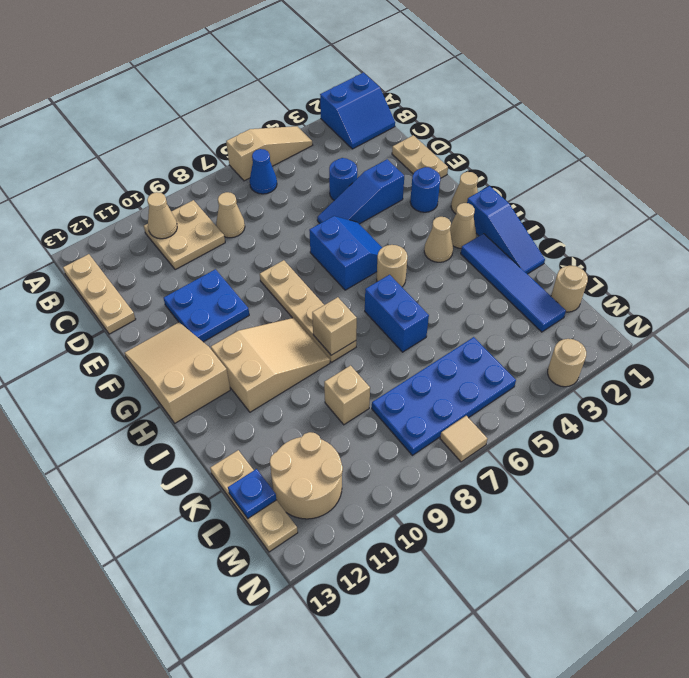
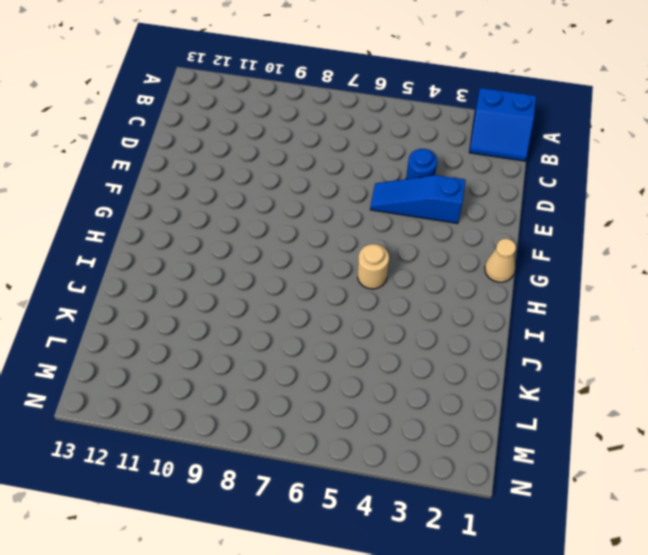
none -> tan slope A4:A6 level 1 top 6
none -> blue cone B6 level 1
none -> tan plate B9:C10 level 1
none -> tan plate B13:D13 level 1

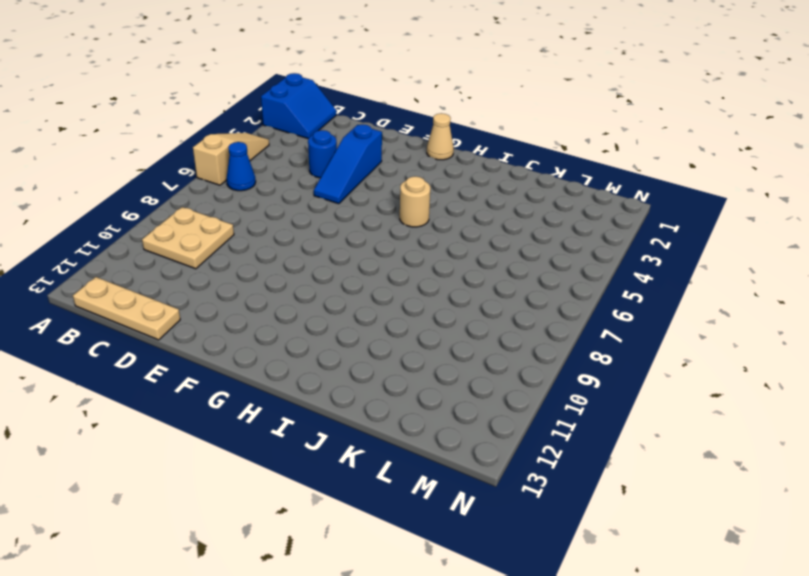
none -> tan cone C8 level 1
none -> tan plate D1:E1 level 1
none -> blue plate E10:F11 level 1
none -> blue round brick F2 level 1

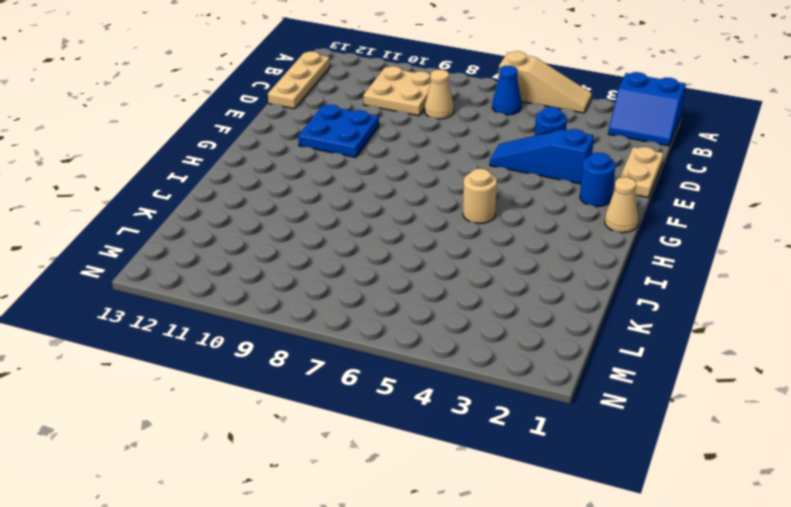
none -> blue slope F5:G6 level 1 top 6
none -> tan plate F8:I8 level 1
none -> tan slope F12:H13 level 1 top H
none -> blue slope H1:J1 level 1 top H

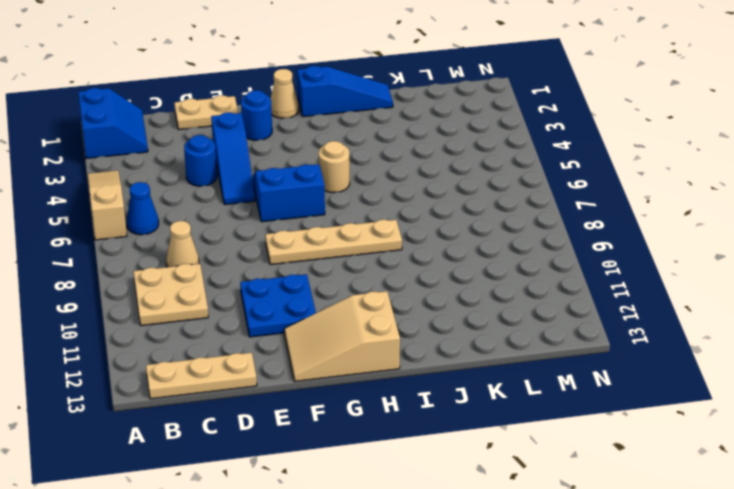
none -> tan cone H2 level 1
none -> tan cone H3 level 1
none -> tan slope H9:I11 level 1 top 11
none -> blue tile I2:L2 level 1

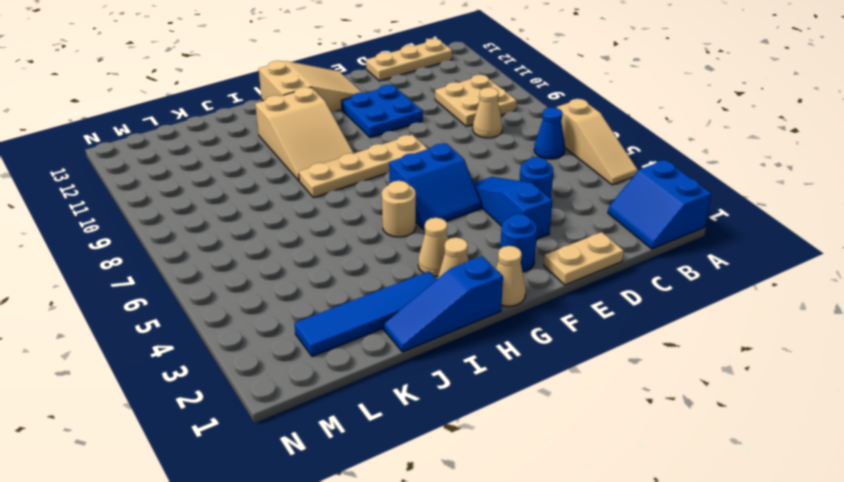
none -> blue brick I6:J6 level 1
none -> tan brick K9 level 1
none -> tan plate K13:M13 level 1
none -> tan round brick L1 level 1

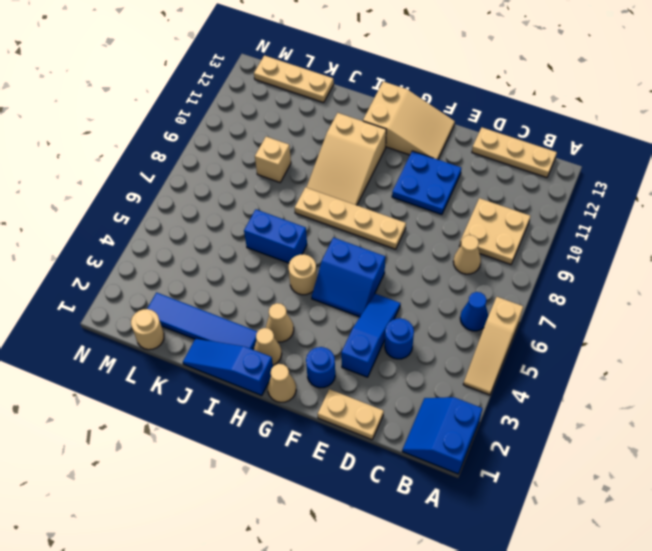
none -> blue plate L5:M8 level 1
none -> tan round brick L11:M12 level 1
none -> tan round brick N3 level 1
none -> tan tile N7 level 1

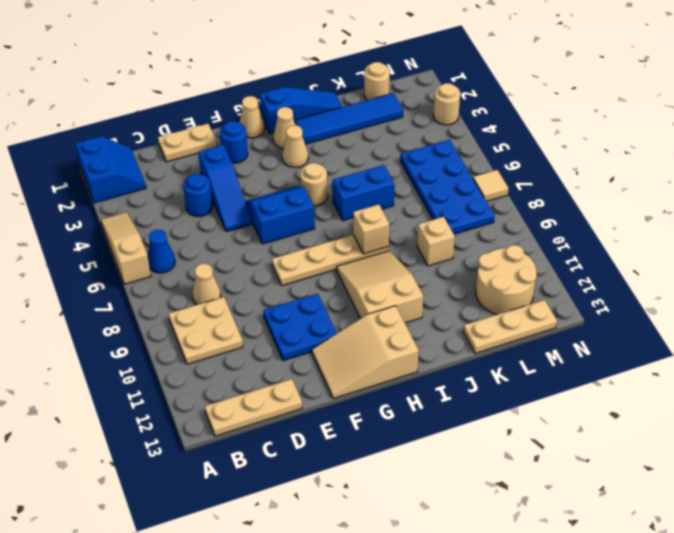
none -> tan cone B10 level 2
none -> blue plate L13 level 2

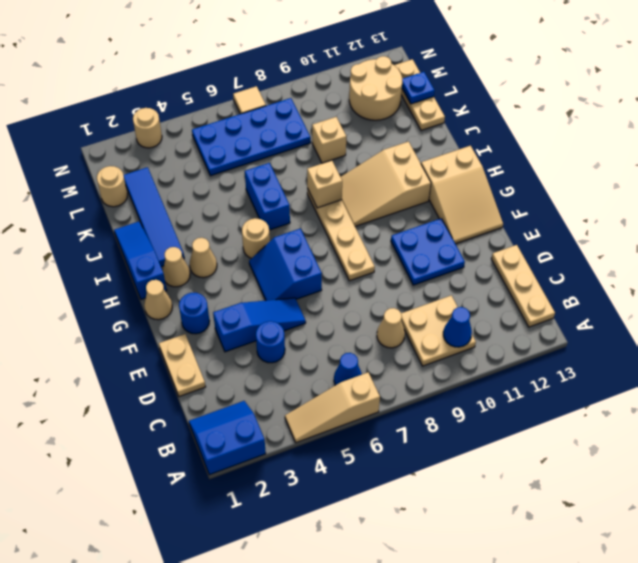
blue cone B10 level 2 -> tan cone B10 level 2

